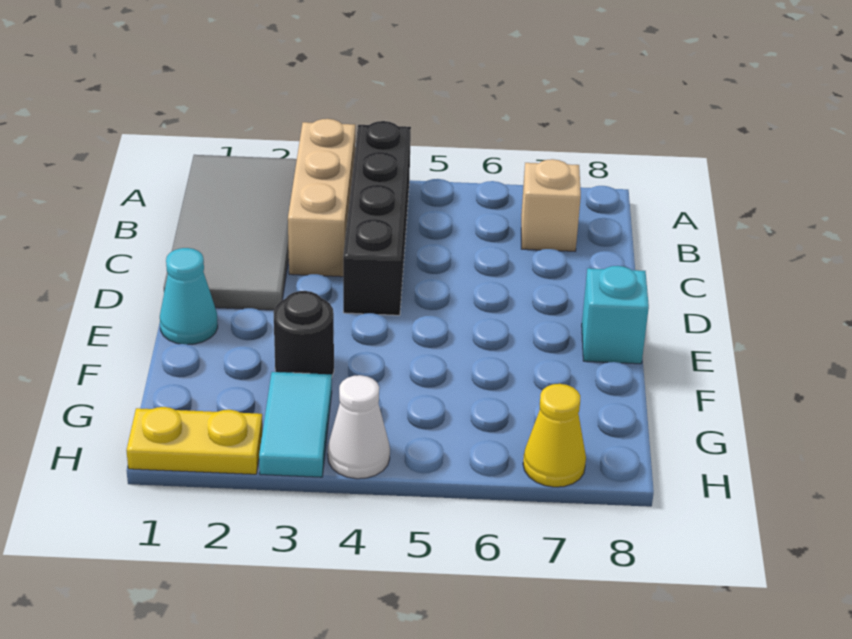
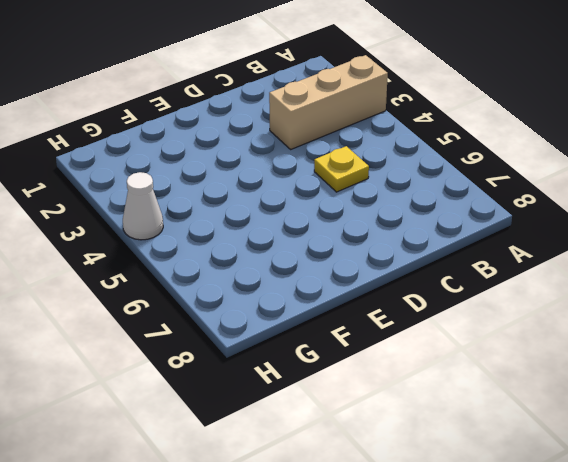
yellow plate C5 level 1 -> none
none -> grey tile A1:D2 level 1
none -> black brick A4:D4 level 1

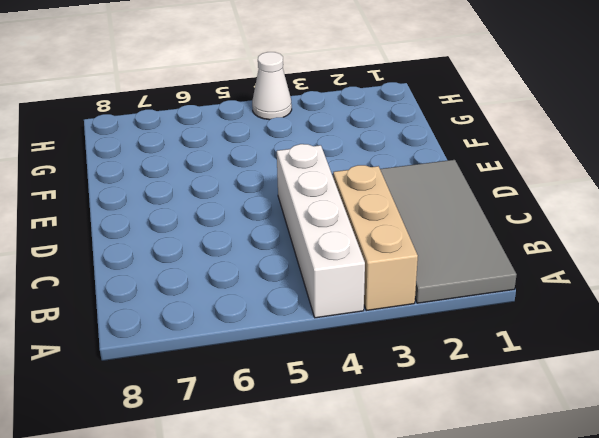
white brick A4:D4 level 1 -> black brick A4:D4 level 1
none -> tan brick B7 level 1
none -> cyan cone E1 level 1

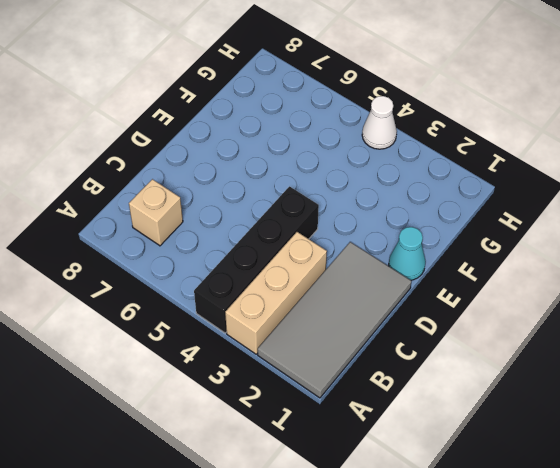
none -> cyan brick E8 level 1
none -> black round brick F3 level 1

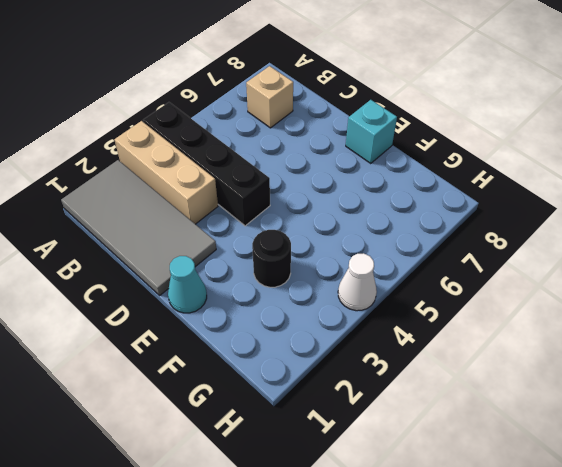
none -> cyan tile G3:H3 level 1
none -> yellow plate H1:H2 level 1

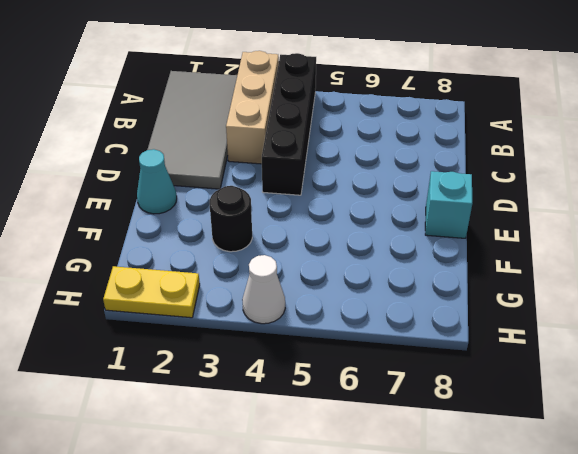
none -> tan brick B7 level 1
none -> cyan tile G3:H3 level 1

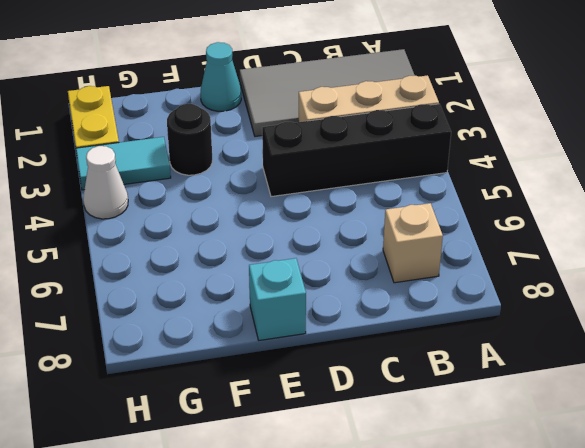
none -> yellow cone H7 level 1

